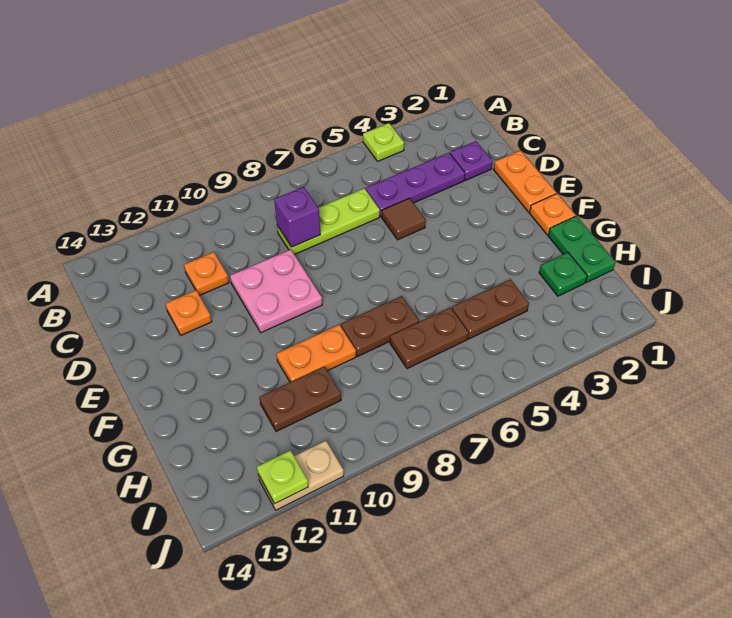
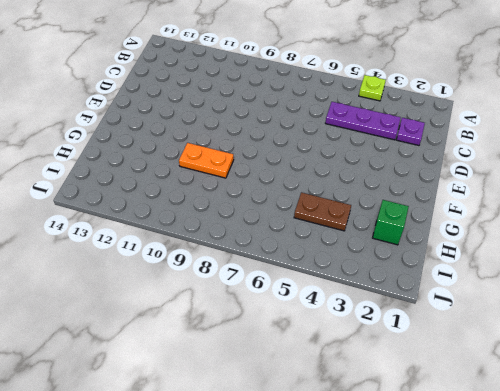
green brick H2 level 1 -> green plate H2 level 1
none -> lime plate C6:C8 level 1
none -> orange plate C11 level 1
none -> orange plate D1:E1 level 1

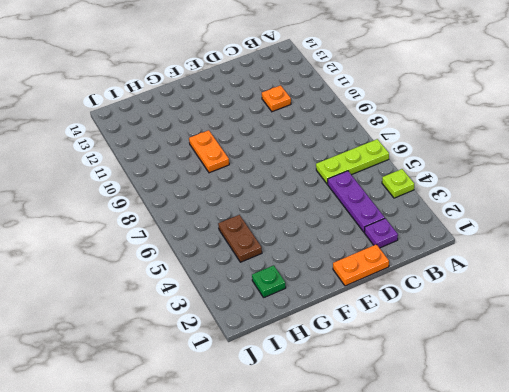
lime plate A6:C6 level 1 -> lime plate C6:C8 level 1
none -> brown tile D5 level 1
none -> pink plate D9:E10 level 1
none -> orange plate D12 level 1

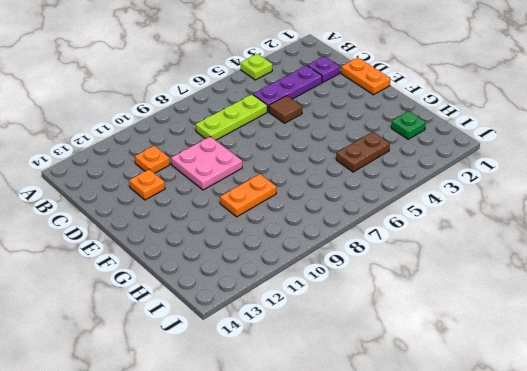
none -> orange plate F1 level 1
none -> green plate G1:H1 level 1
none -> brown plate G7:G8 level 1

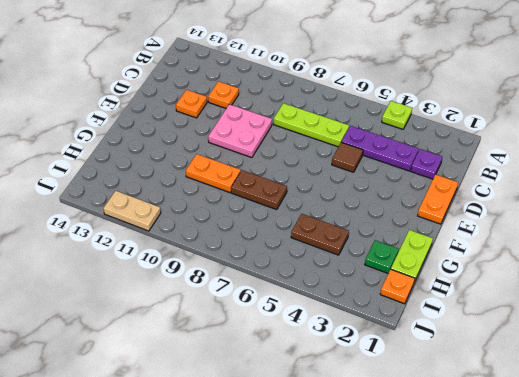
lime plate G1:H1 level 1 -> green plate G1:H1 level 1
orange plate I1 level 1 -> orange plate F1 level 1
none -> brown plate H6:H7 level 1
none -> brown plate H10:H11 level 1
none -> purple brick C8 level 2

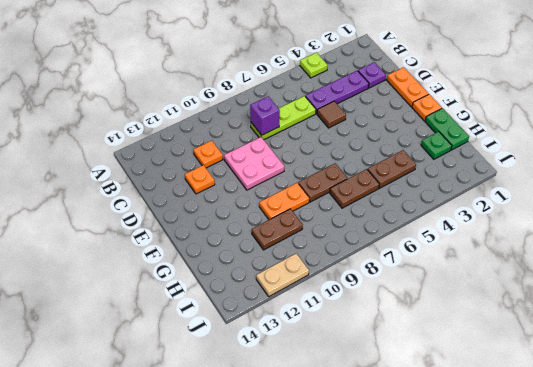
none -> lime plate J12 level 2

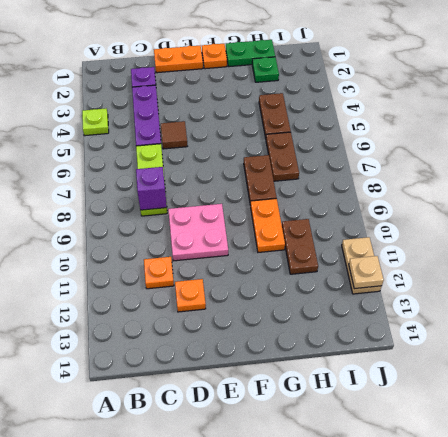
tan plate J12 level 2 -> lime plate J12 level 2

